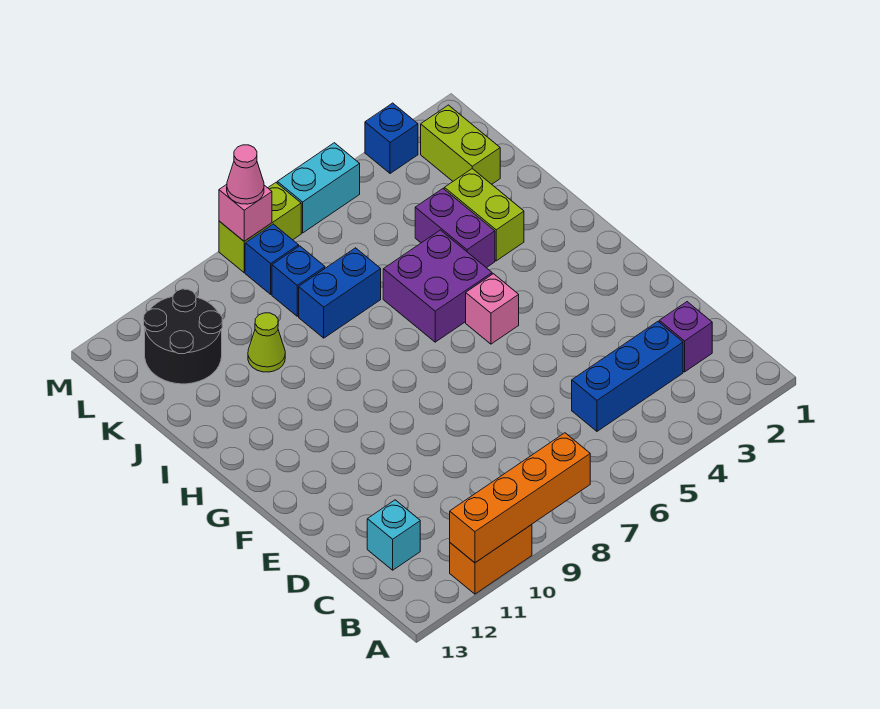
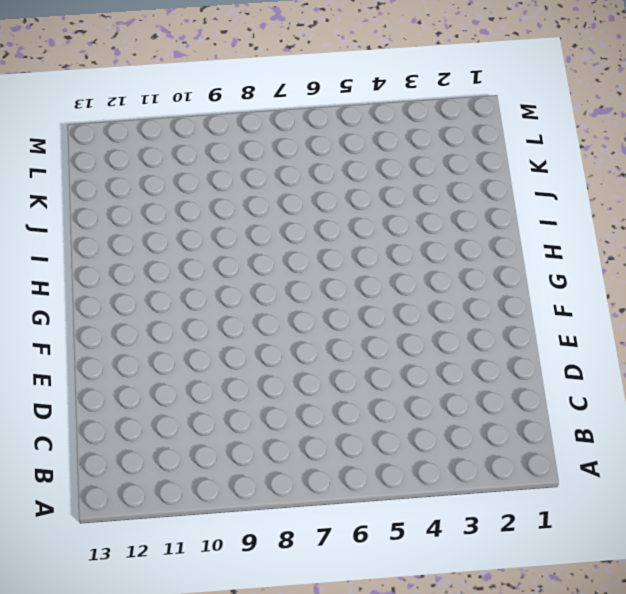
none -> orange brick A10:A11 level 1
none -> purple brick C2 level 1
none -> blue brick C3:C5 level 1

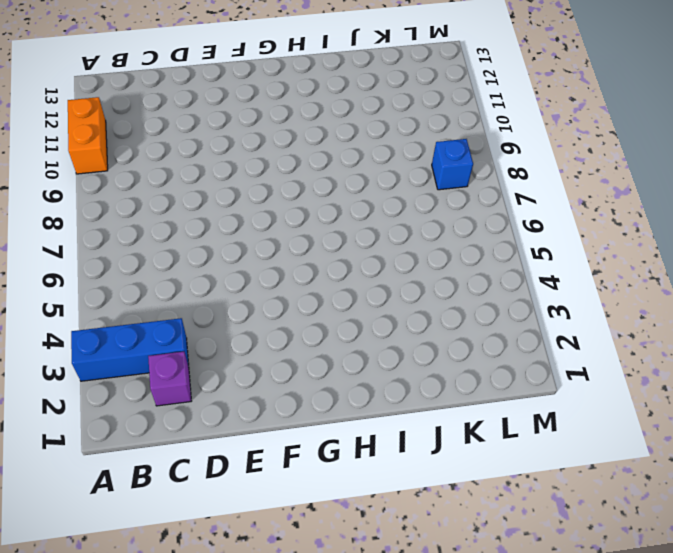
blue brick A3:C3 level 1 -> blue brick C3:C5 level 1
none -> cyan brick C12 level 1
none -> pink brick G5 level 1
none -> purple brick H5:I6 level 1

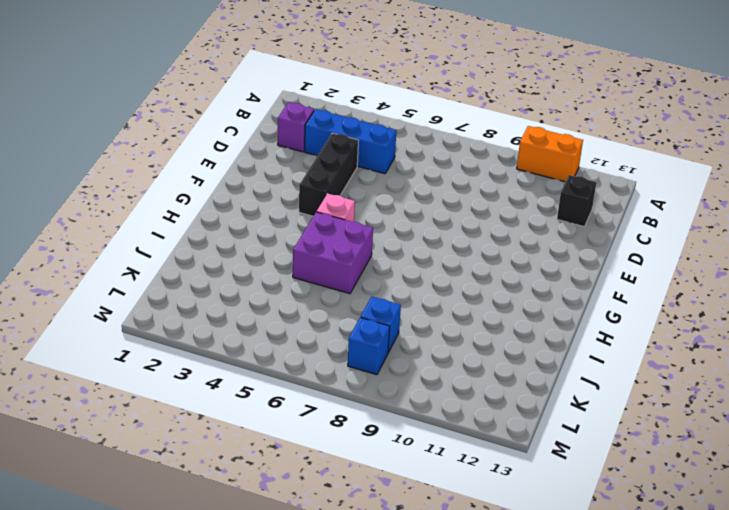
black brick C12 level 1 -> cyan brick C12 level 1
black brick D4:F4 level 1 -> none
none -> lime brick I3:J3 level 1
none -> purple brick I4:J4 level 1
none -> blue brick J7:J8 level 1

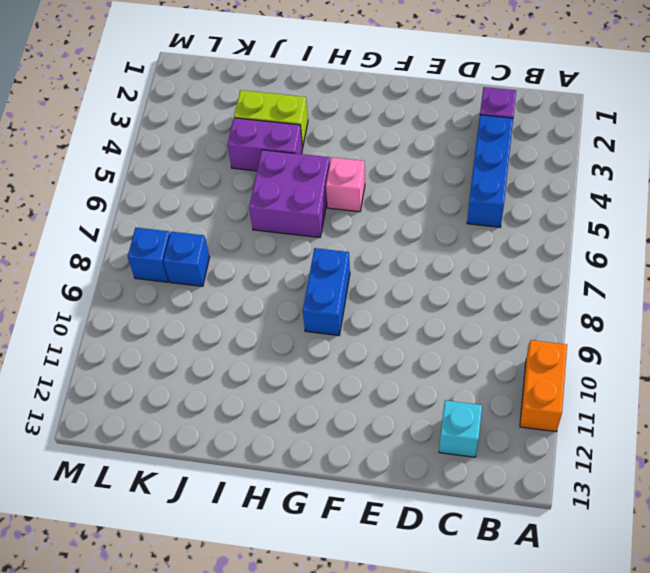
blue brick G8:G9 level 1 -> blue brick J7:J8 level 1
none -> lime cone J10 level 1
none -> lime brick K2:L2 level 1
none -> black round brick K11:L12 level 1

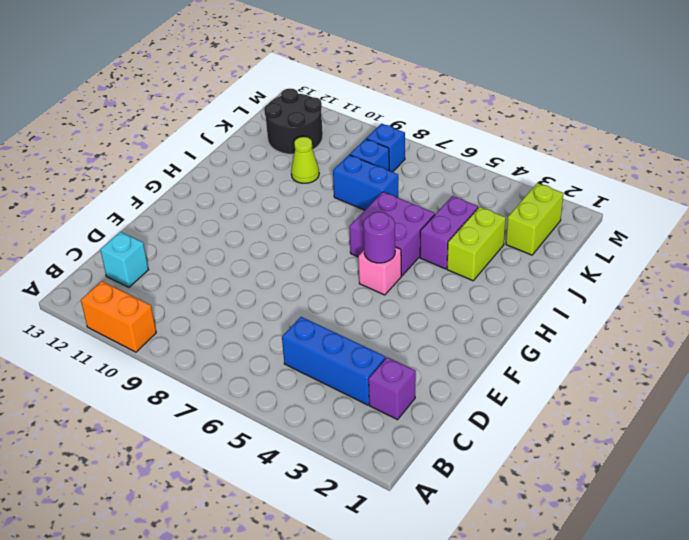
purple round brick G5 level 2 -> none
none -> blue brick M3 level 1
none -> cyan brick M5:M6 level 1
none -> lime brick M7:M8 level 1

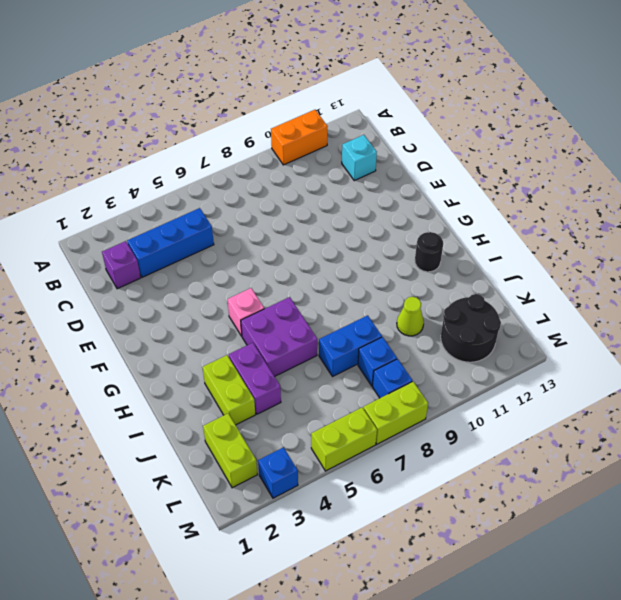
black round brick H12 level 1 -> none
lime brick M5:M6 level 1 -> cyan brick M5:M6 level 1
none -> orange brick A8:A11 level 2
none -> pink brick M8 level 2
none -> pink cone M8 level 3

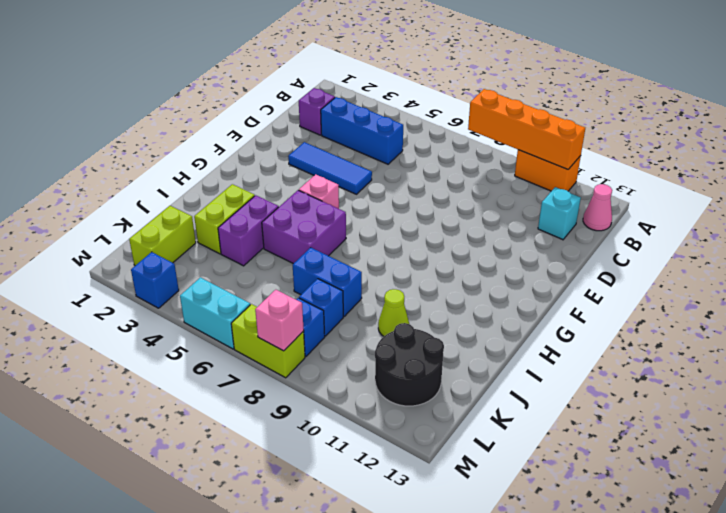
pink cone B13 level 1 -> pink cone M8 level 3
blue tile E3:E5 level 1 -> none

